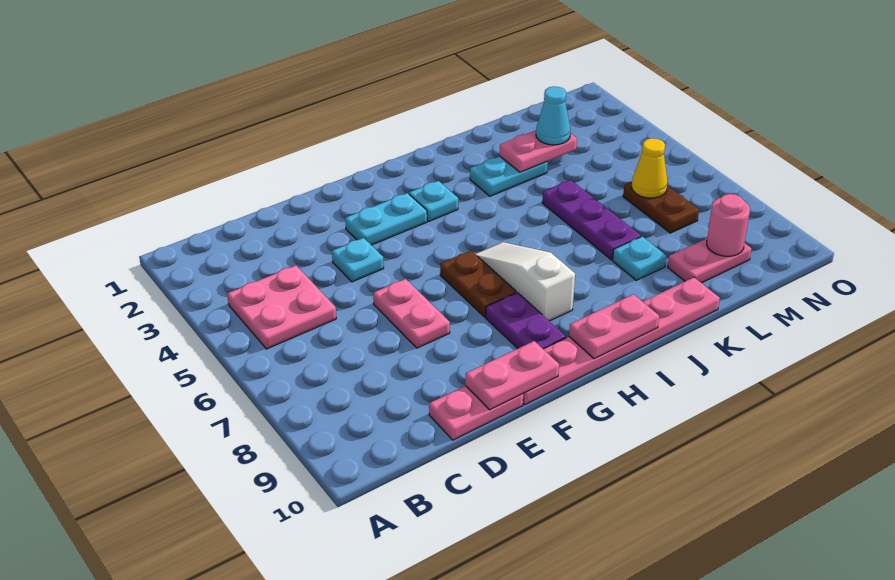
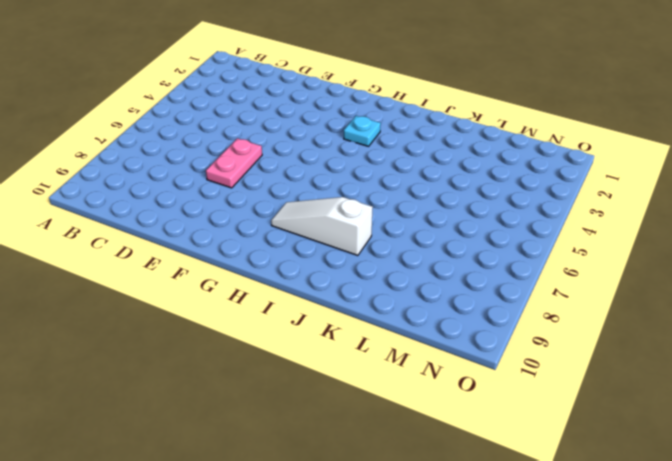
white slope H8:J8 level 1 top J -> white slope H6:H8 level 1 top 8
none -> pink plate B4:C5 level 1
none -> pink plate D10:E10 level 1
none -> cyan plate E4 level 1

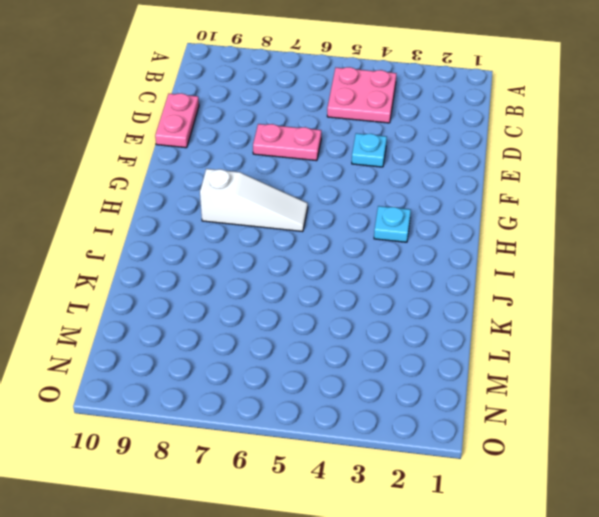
none -> cyan plate F3:G3 level 1
none -> pink plate F10:K10 level 1
none -> brown plate G6:G7 level 1

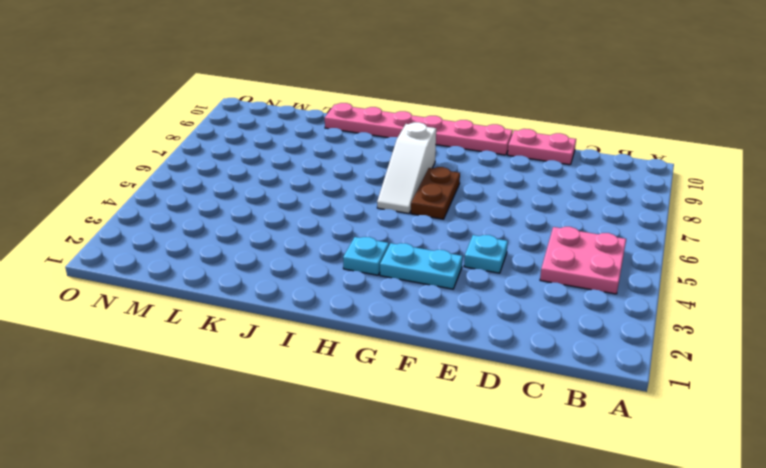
none -> pink plate E6:E7 level 1
none -> purple plate G8:G9 level 1
none -> cyan plate J3:K3 level 1

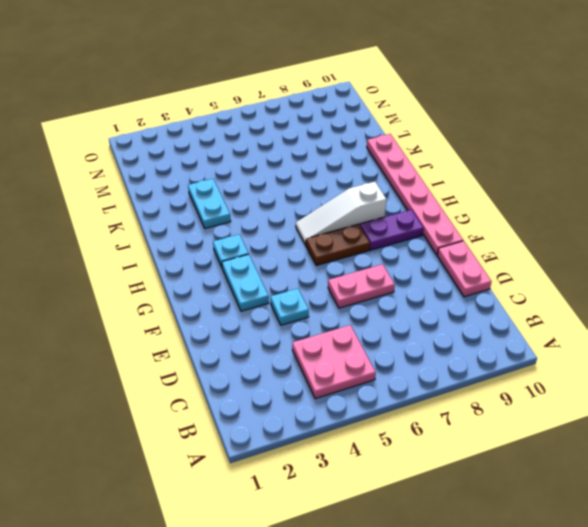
none -> purple plate K5:K7 level 1
none -> cyan plate K8 level 1
none -> pink plate L9:M9 level 1

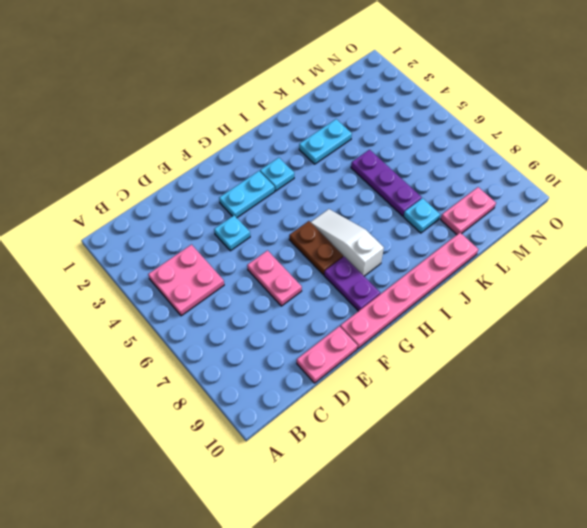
none -> brown plate M6:M7 level 1
none -> pink plate E10:F10 level 2
none -> pink plate H10:I10 level 2

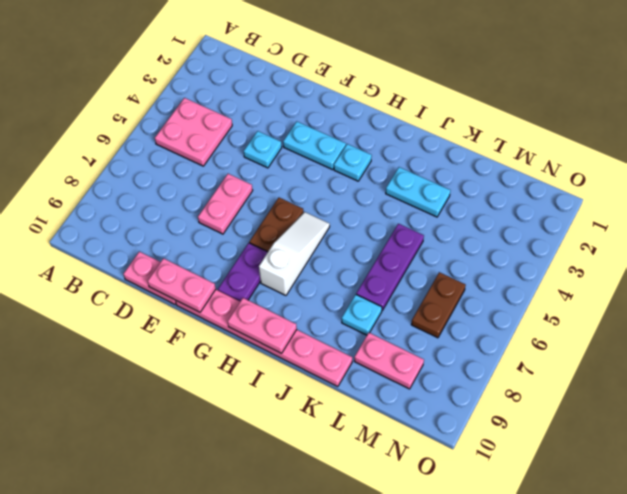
none -> pink plate K3:L3 level 2
none -> yellow cone M6 level 2
none -> pink round brick M9 level 2

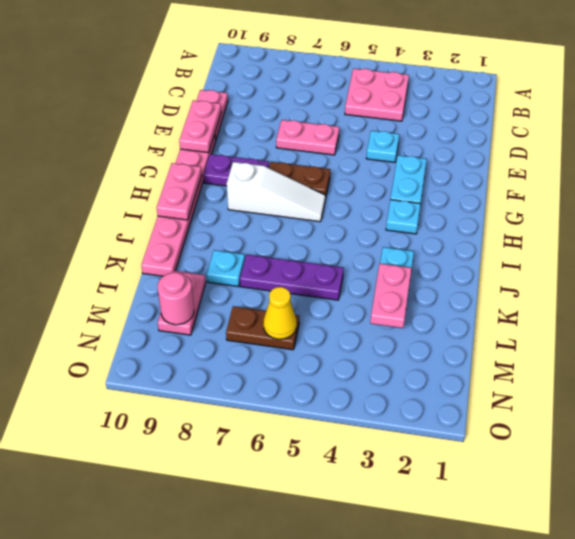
none -> cyan cone L3 level 3

